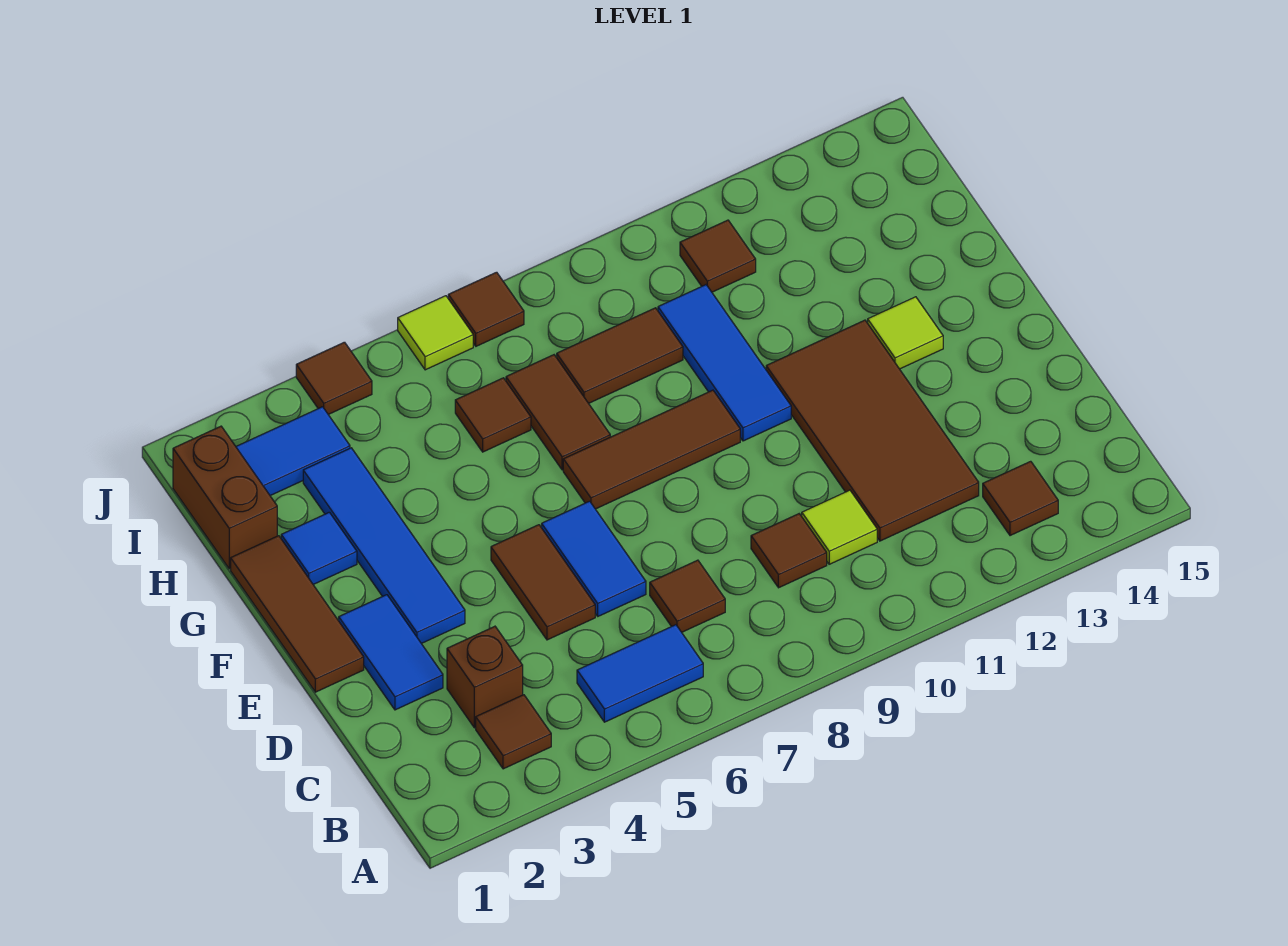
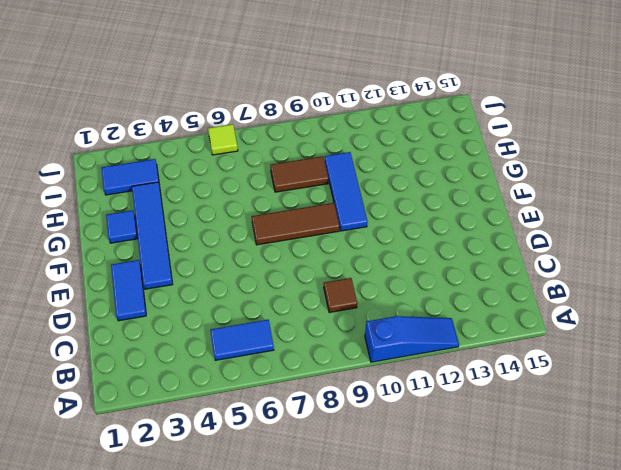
blue slope A10:A12 level 1 top 10 -> none
none -> brown tile B3 level 1
none -> brown tile B13 level 1
none -> brown brick C3 level 1

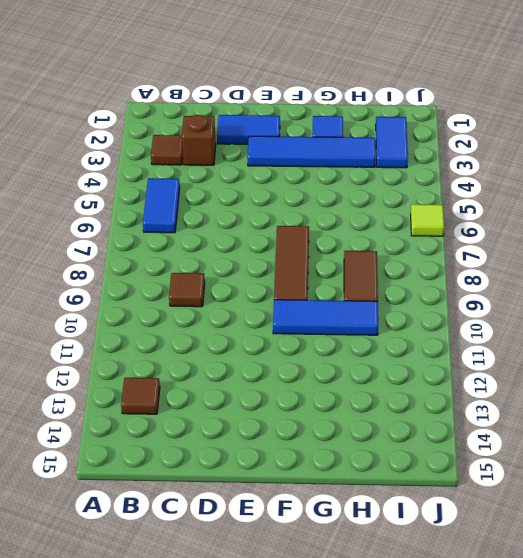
none -> brown tile C7 level 1
none -> lime tile C10 level 1
none -> brown tile C11:F12 level 1

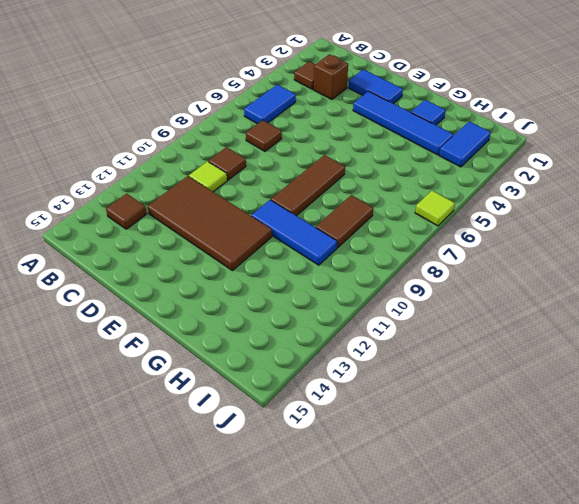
none -> brown tile D5:E5 level 1
none -> blue tile D6:E6 level 1
none -> brown tile E1:G1 level 1

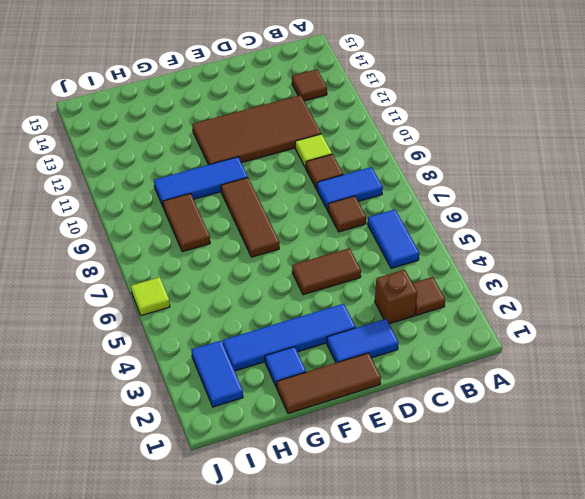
blue tile B8:C8 level 1 -> blue tile D6:E6 level 1
none -> lime tile F13 level 1
none -> brown tile G7:H7 level 1
none -> brown brick H1:I1 level 1

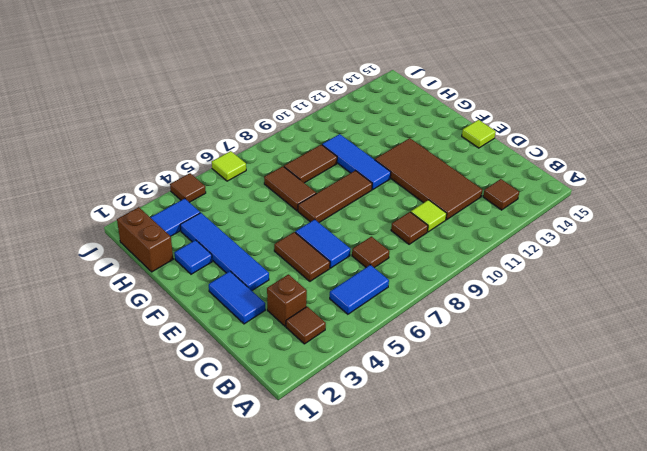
lime tile E15 level 1 -> lime tile F13 level 1
none -> brown tile E1:G1 level 1
none -> brown tile H6 level 1
none -> brown tile I11 level 1

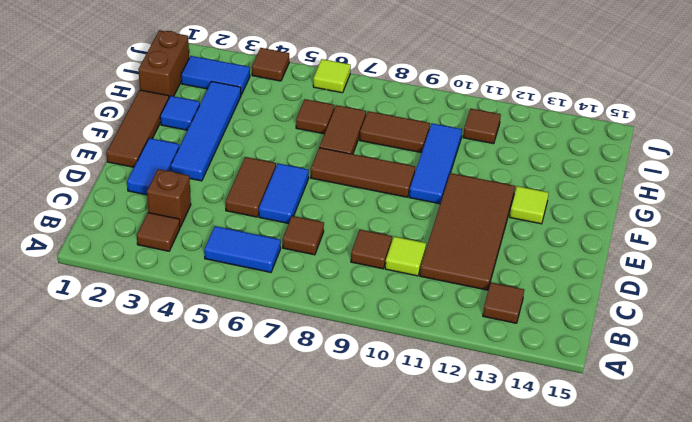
none -> brown tile J7 level 1

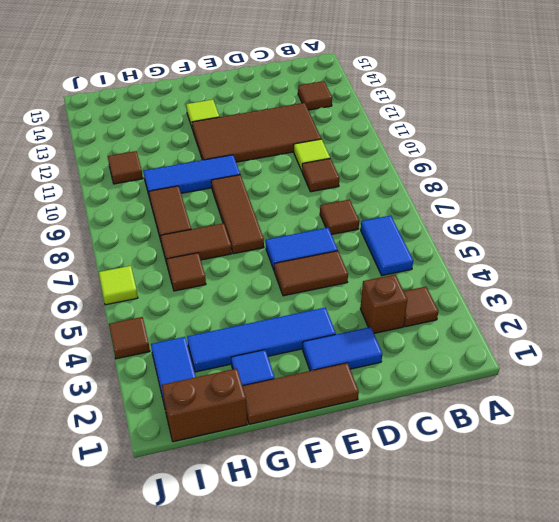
none -> brown tile J7 level 1

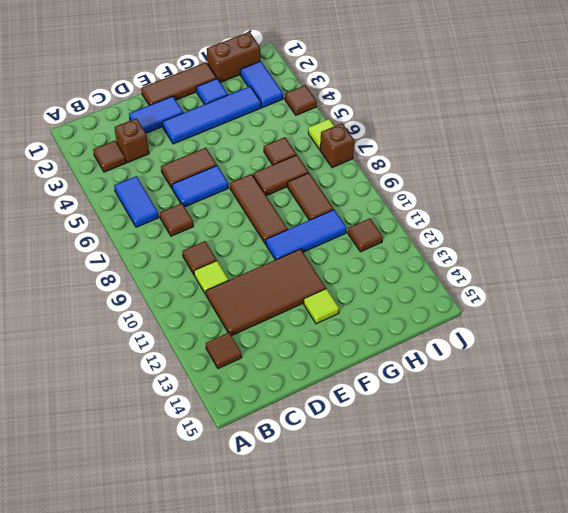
brown brick J7 level 1 -> brown tile J7 level 1

